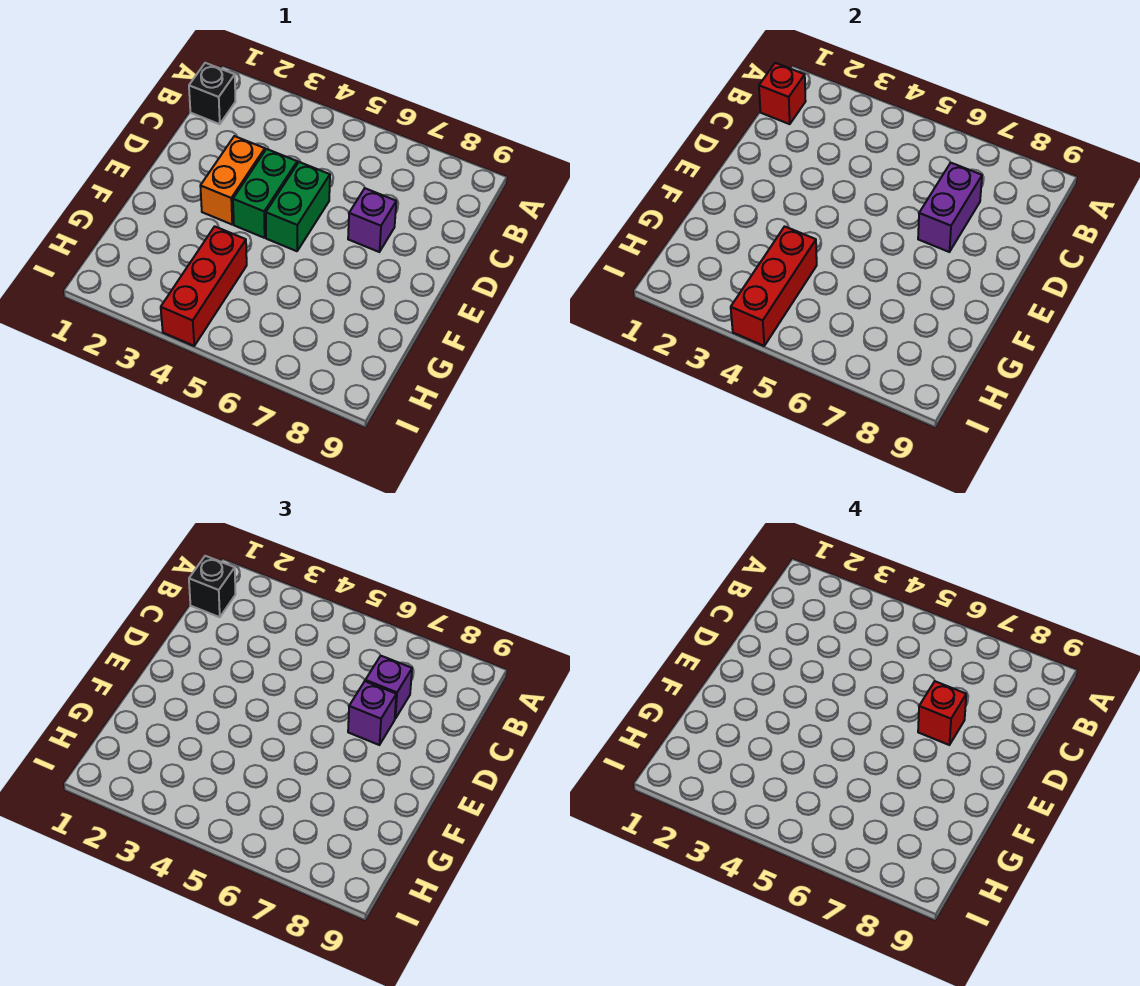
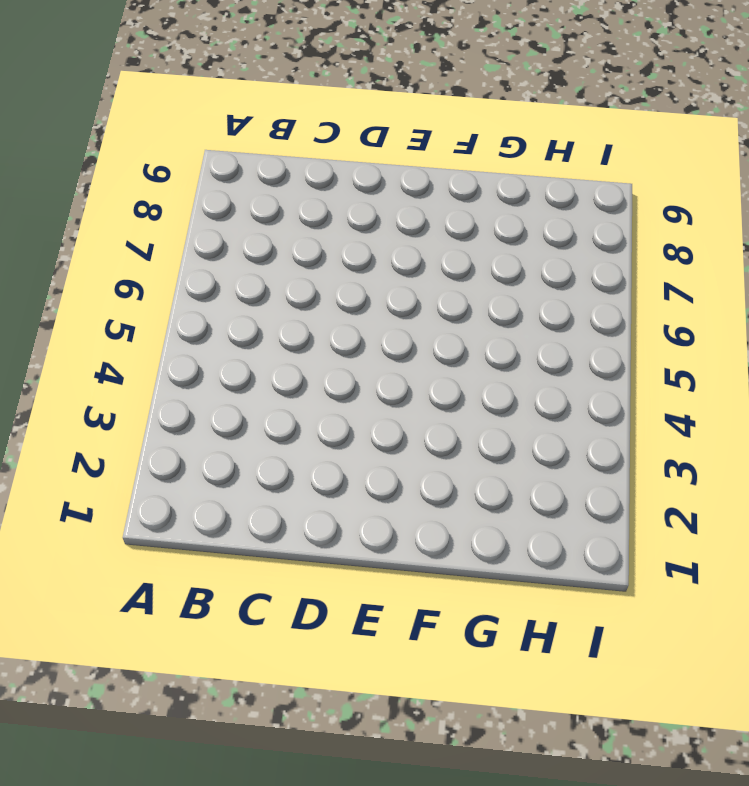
none -> black brick B1 level 1
none -> orange brick D3:E3 level 1
none -> green brick D4:E4 level 1

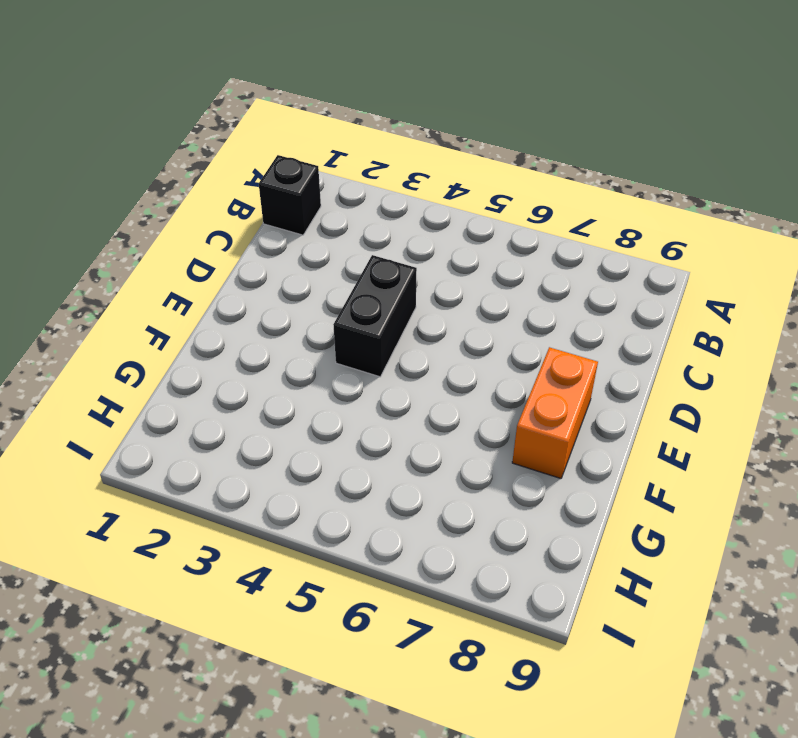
black brick D4:E4 level 1 -> green brick D4:E4 level 1
orange brick E8:F8 level 1 -> orange brick D3:E3 level 1
none -> green brick D5:E5 level 1
none -> purple brick D7 level 1
none -> red brick G4:I4 level 1

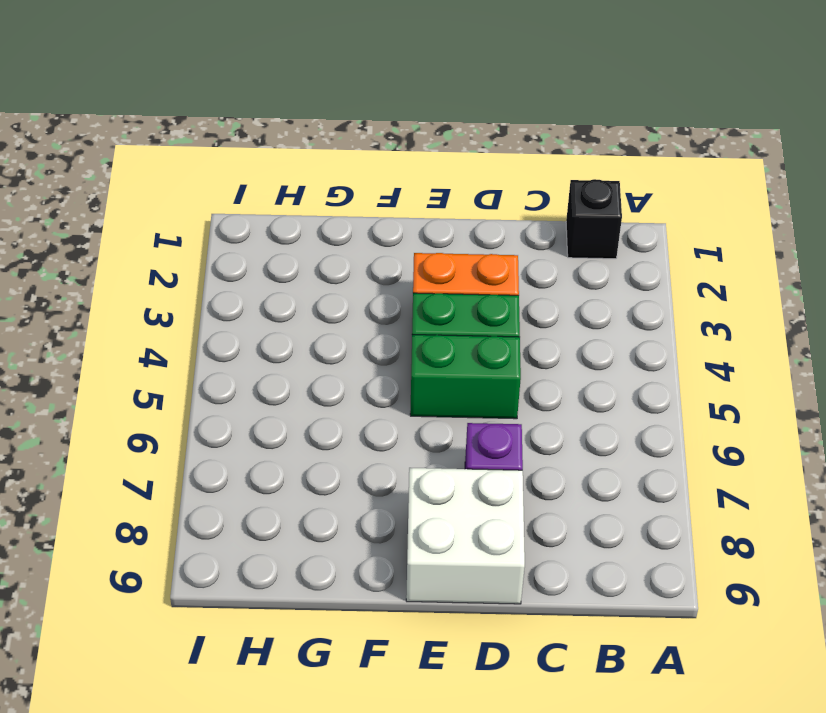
white brick D8:E9 level 1 -> none
none -> red brick G4:I4 level 1
none -> red brick B1 level 2
none -> purple brick C7:D7 level 2

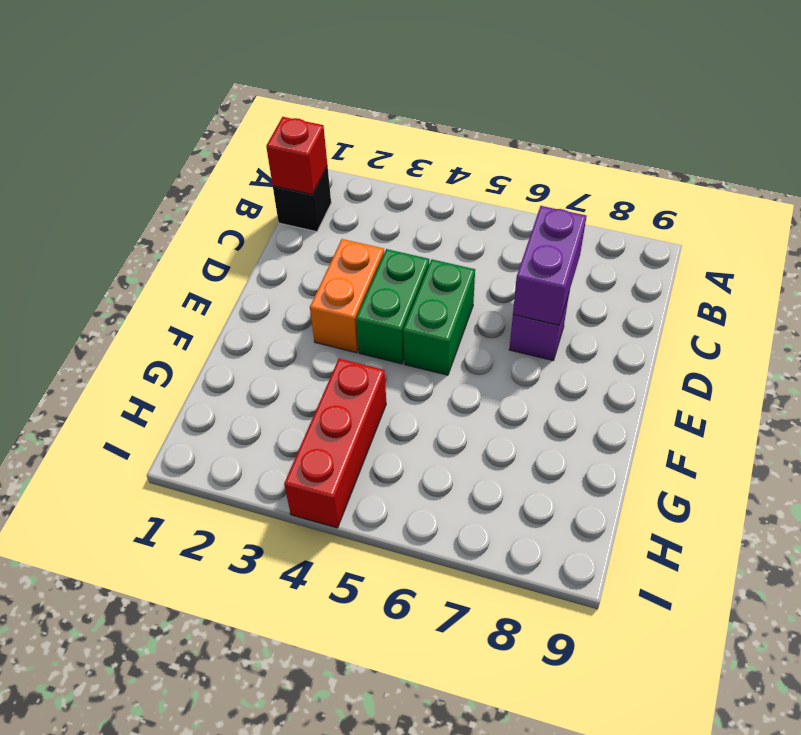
none -> red brick G4:I4 level 2
none -> black brick B1 level 3
none -> purple brick C7 level 3

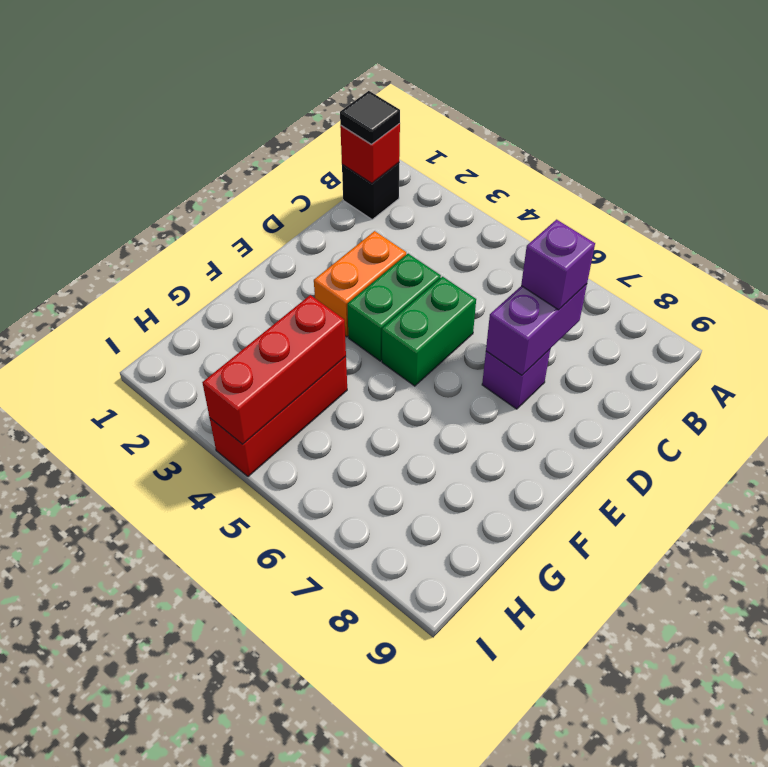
black tile B1 level 3 -> black brick B1 level 3
none -> purple brick D7 level 3
none -> red brick D7 level 4

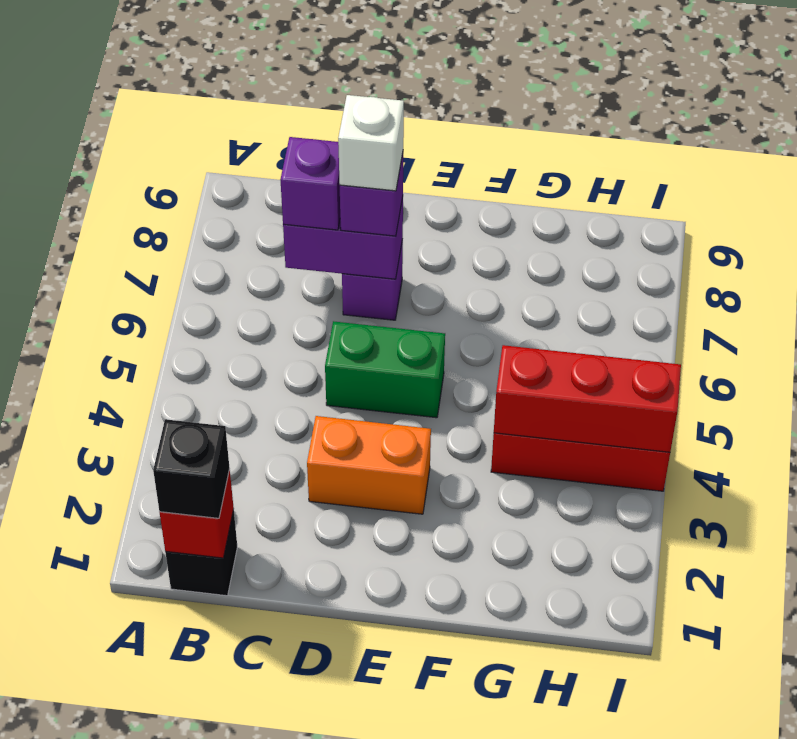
white brick D7 level 4 -> red brick D7 level 4
none -> green brick D4:E4 level 1

